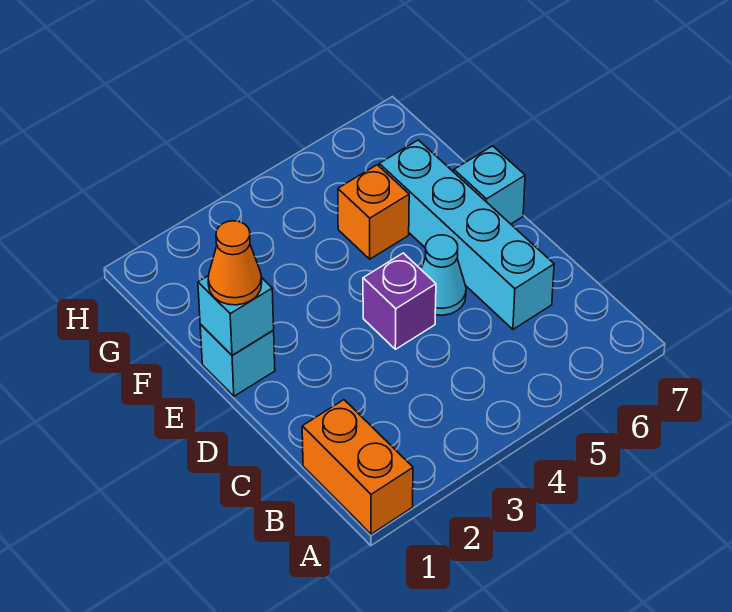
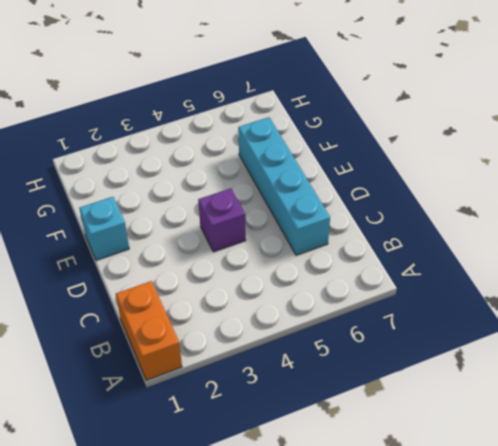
none -> cyan cone D5 level 1
none -> cyan brick E7 level 1

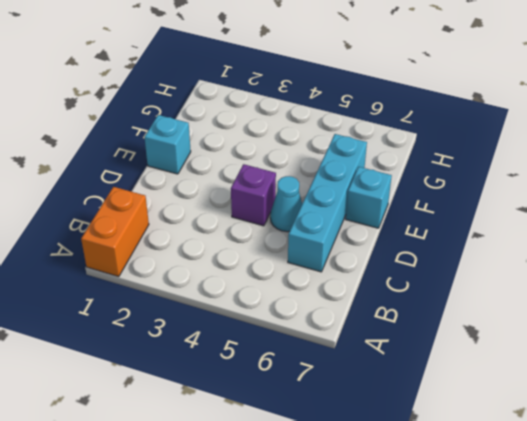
none -> orange brick F5 level 1
none -> cyan brick E1 level 2

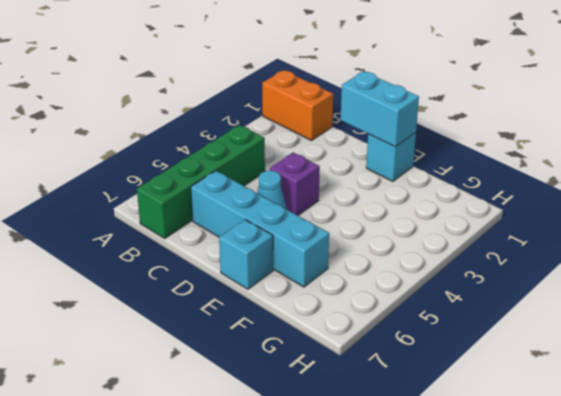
green brick B4:B7 level 1 -> none
cyan brick D1:E1 level 2 -> cyan brick E1 level 2
none -> orange brick F5 level 1
none -> orange cone E1 level 3

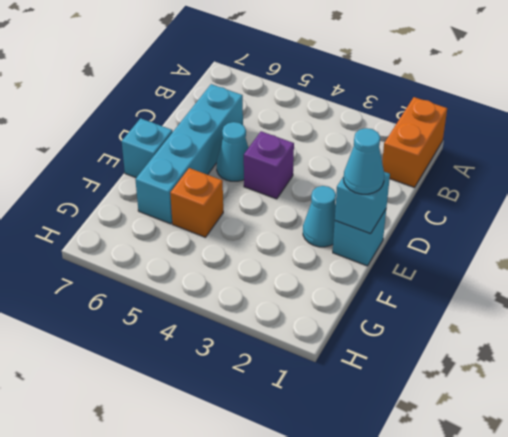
cyan cone E1 level 3 -> orange cone E1 level 3
cyan cone E2 level 1 -> none

